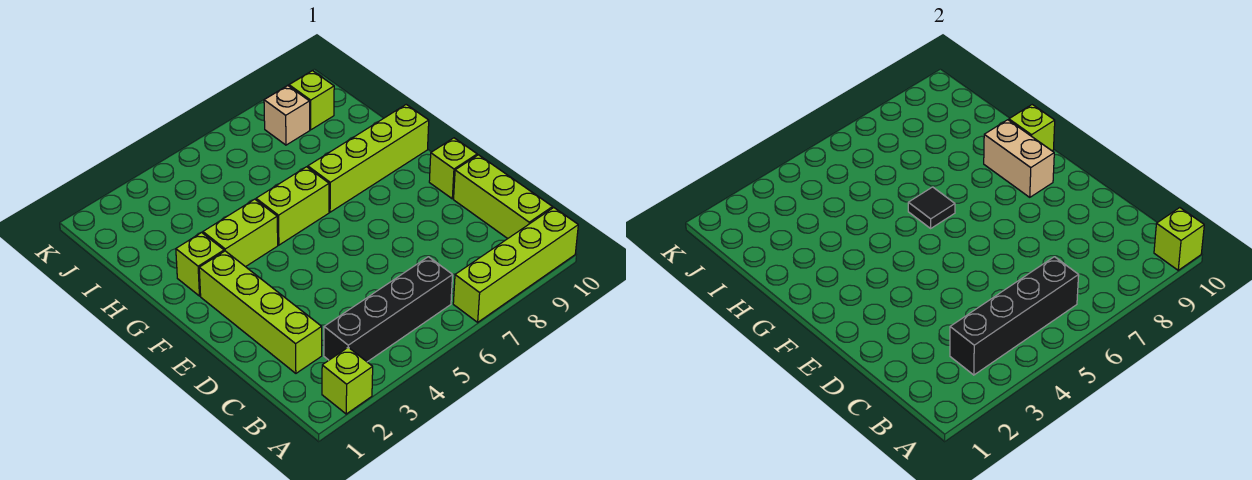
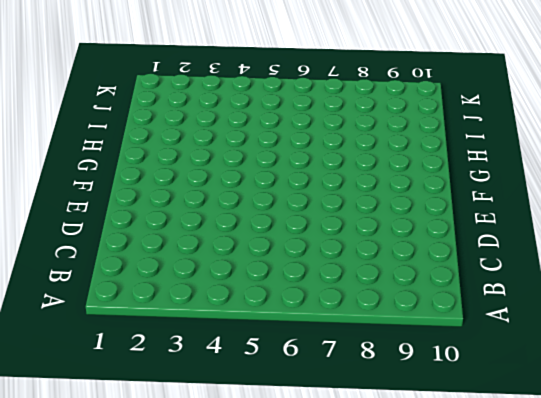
none -> lime brick A2 level 1
none -> lime brick A7:A10 level 1
none -> black brick B3:B6 level 1

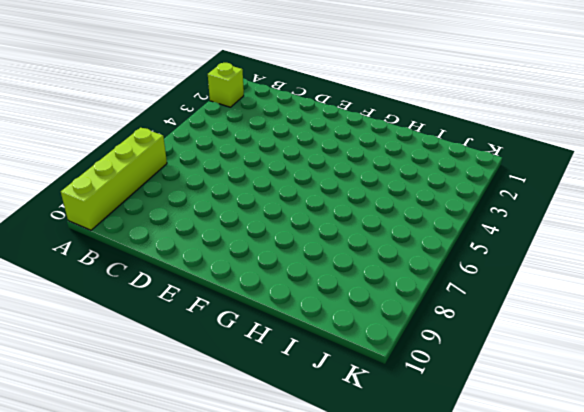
none -> black brick B3:B6 level 1
none -> lime brick B10:D10 level 1
none -> lime brick C2:F2 level 1

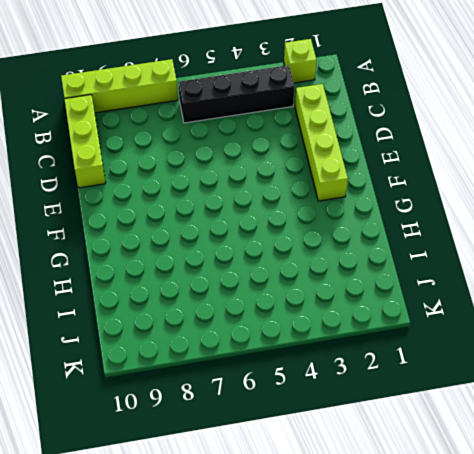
none -> lime brick E10 level 1
none -> lime brick G2 level 1
none -> lime brick G3:G4 level 1

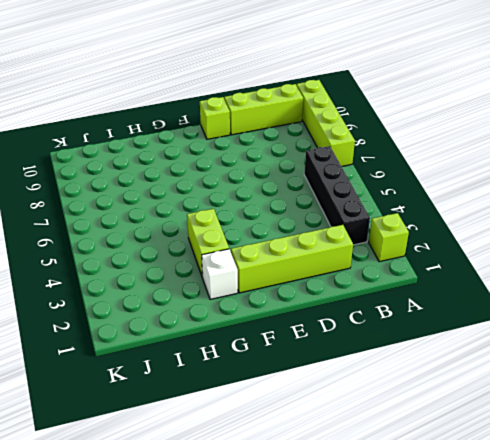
white brick G2 level 1 -> lime brick G2 level 1
none -> lime brick G5:G6 level 1
none -> lime brick G7:G10 level 1
none -> tan brick J8 level 1

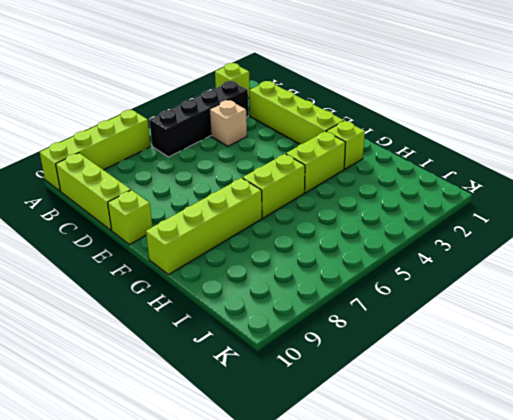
tan brick C4 level 1 -> tan brick J8 level 1
none -> lime brick J9 level 1
none -> lime brick A10 level 2
none -> black brick B3:B6 level 2

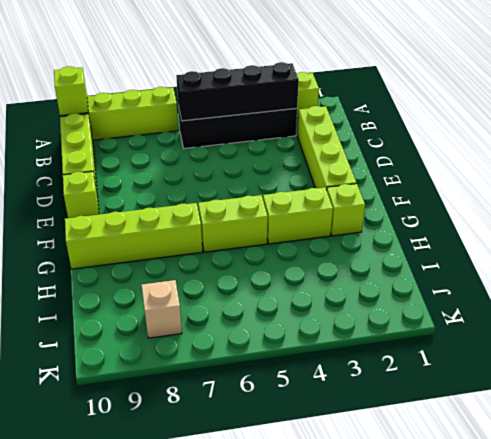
none -> lime brick J9 level 1
none -> tan brick F9:G9 level 2
none -> black tile G6 level 2

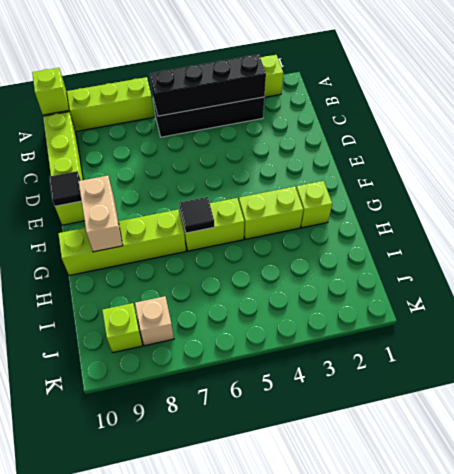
black tile E10 level 2 -> none
none -> lime brick C2:F2 level 1
none -> lime brick G10 level 2

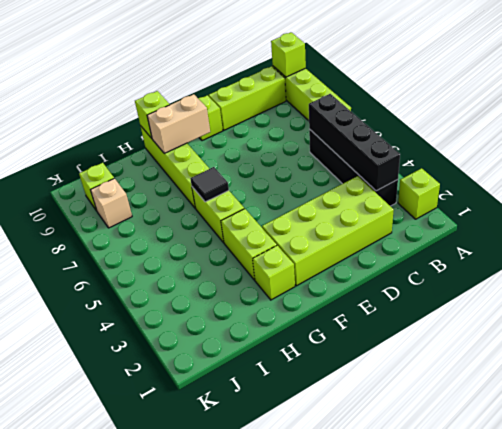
lime brick C2:F3 level 1 -> lime brick C2:F2 level 1

